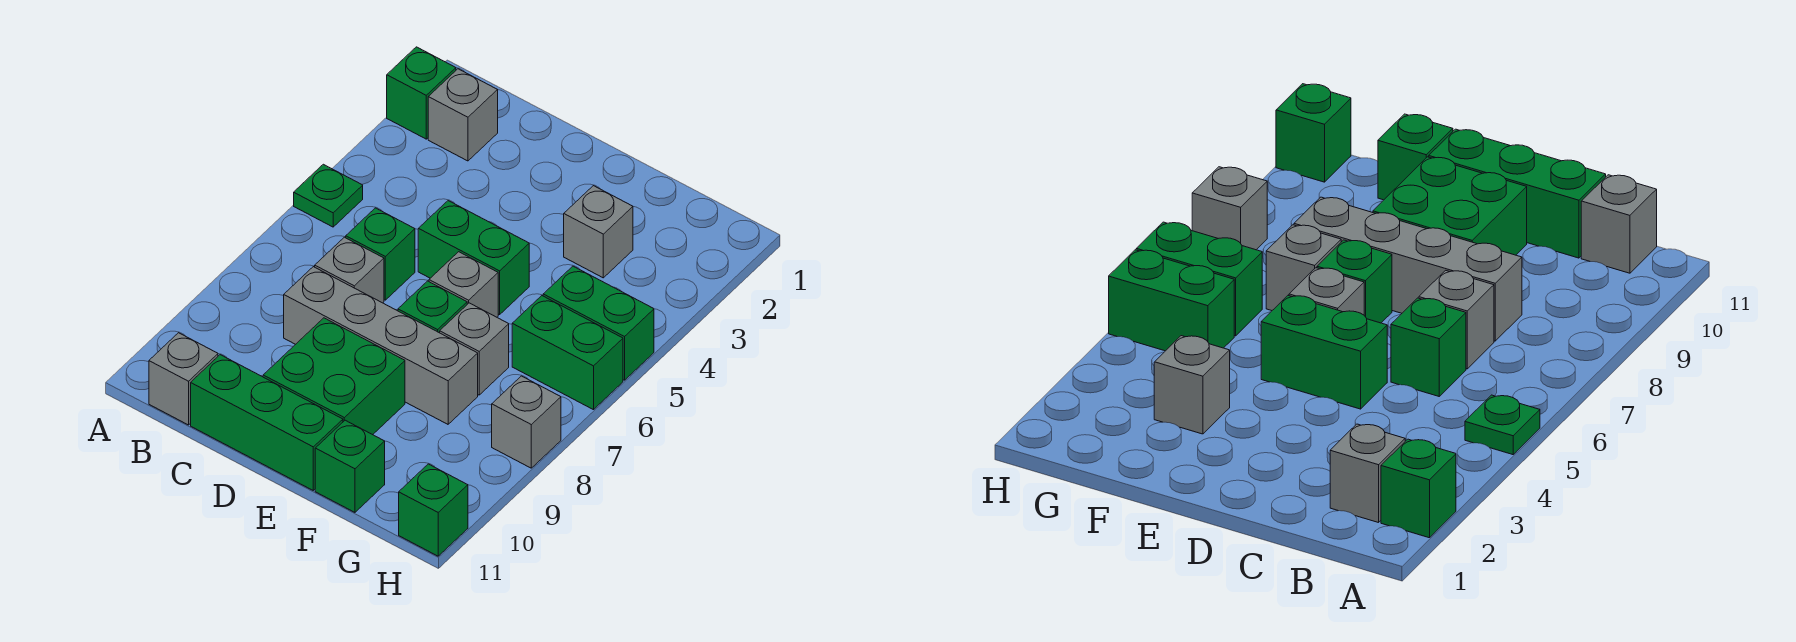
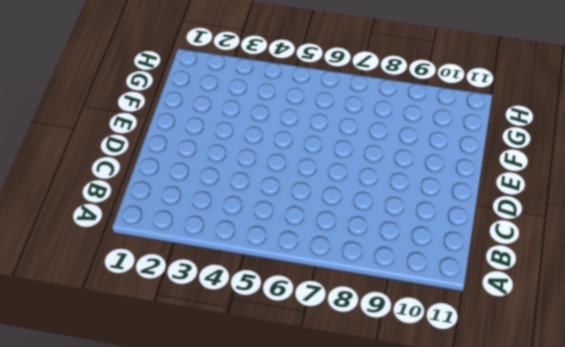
none -> green brick A2 level 1
none -> green plate A5 level 1
none -> grey brick B2 level 1

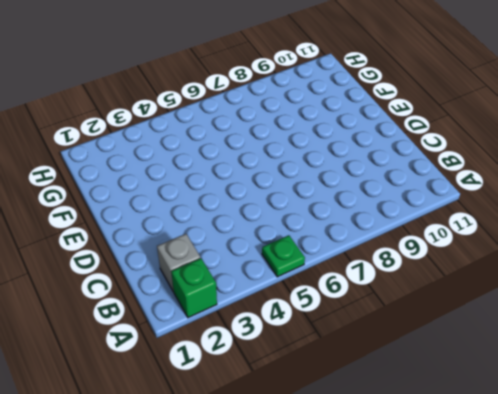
none -> grey brick B11 level 1
none -> green brick C6 level 1
none -> grey brick C7 level 1

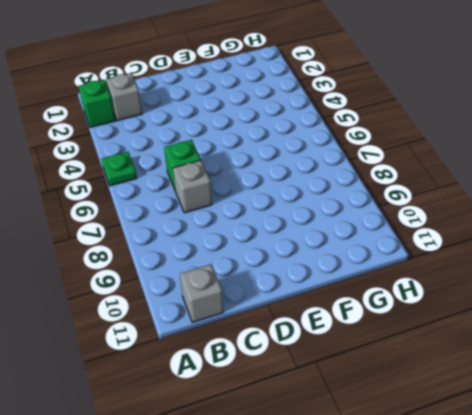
none -> grey brick C8:F8 level 1
none -> green brick C11:E11 level 1
none -> green brick D5:E5 level 1

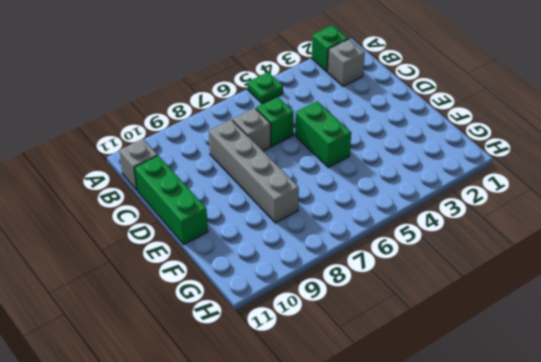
none -> green brick D9:E10 level 1
none -> grey brick E6 level 1
none -> green brick E7 level 1

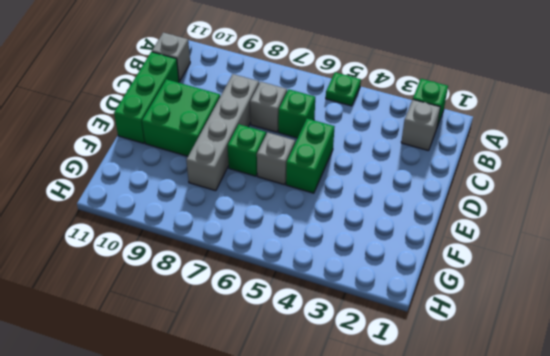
none -> grey brick F3 level 1
none -> grey brick F7 level 1
none -> green brick F11 level 1

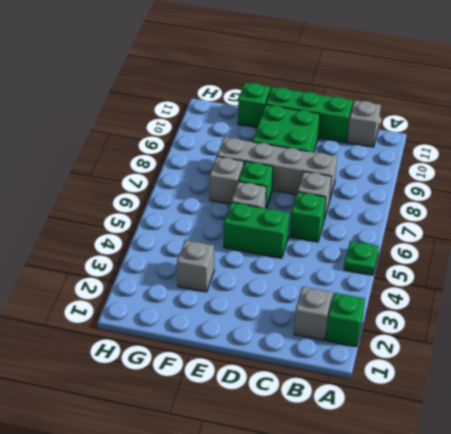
none -> green brick G5:H5 level 1
none -> green brick G6:H6 level 1
none -> grey brick H8 level 1

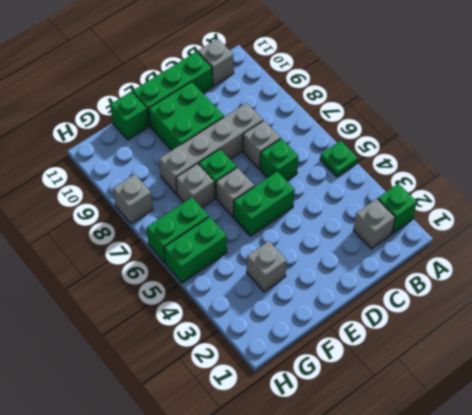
none -> green brick H11 level 1

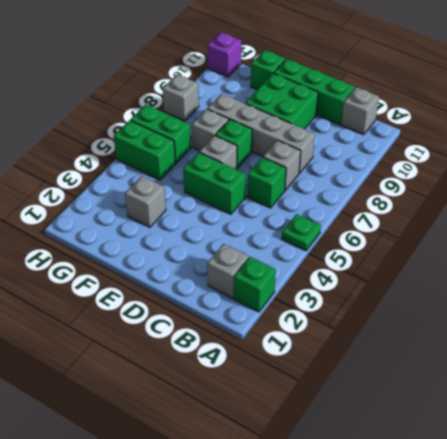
purple brick H11 level 1 -> green brick H11 level 1

